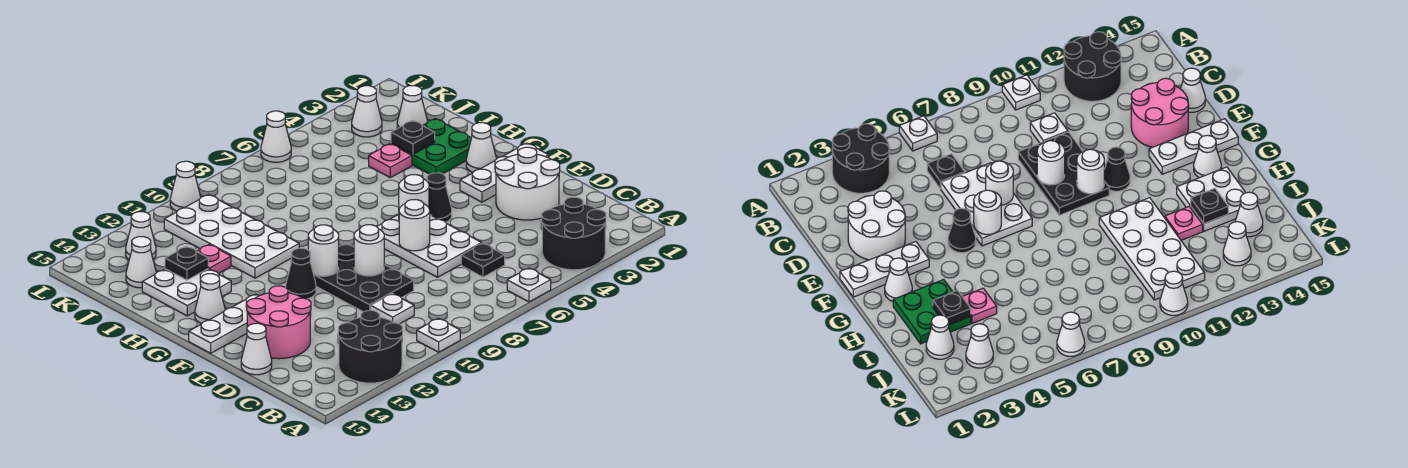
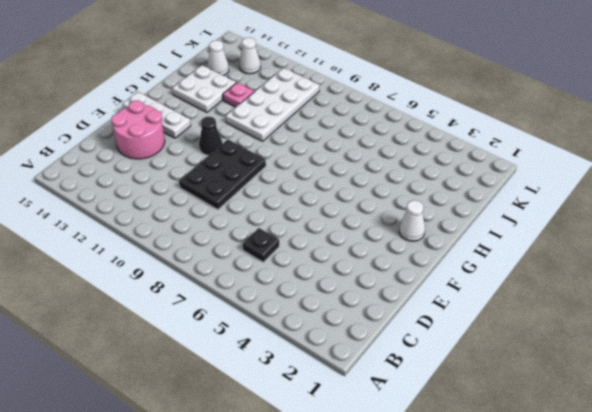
none -> black round brick A3:B4 level 1
none -> white plate A6 level 1
none -> white plate A10 level 1
none -> black round brick A12:B13 level 1

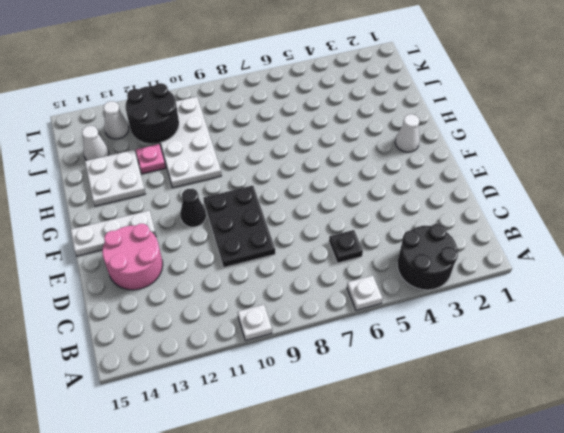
black round brick J11:K12 level 2 -> black round brick A12:B13 level 1
none -> white plate C10 level 1
none -> white round brick D2:E3 level 1
none -> white plate D6:F7 level 1
none -> white cone D15 level 1

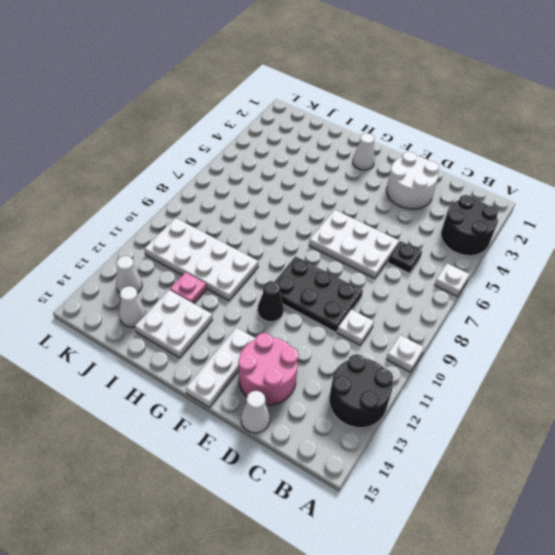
none -> white plate F1:F3 level 1
none -> black cone F5 level 1
none -> white cone G14 level 1
none -> green plate H2:I3 level 1

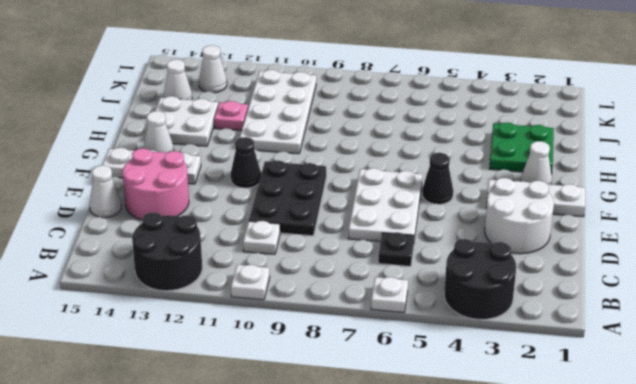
none -> pink plate I4 level 1
none -> white cone J2 level 1
none -> white cone K3 level 1
none -> white cone L6 level 1

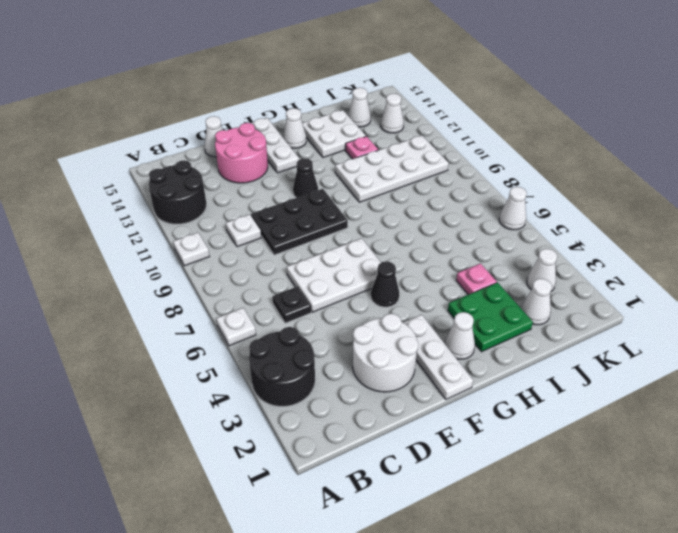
none -> white cone L10 level 1
none -> white round brick E7 level 2
none -> white round brick E9 level 2
none -> white round brick F6 level 2

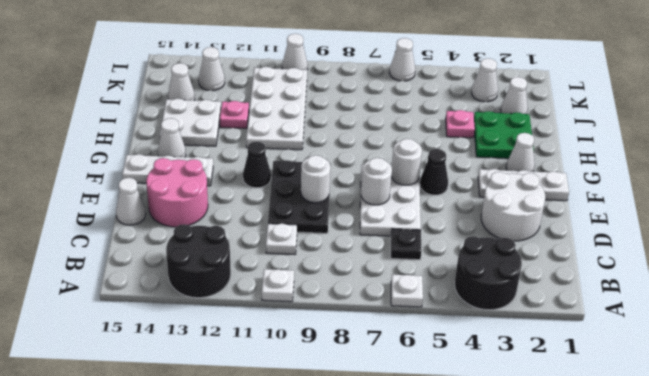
none -> white round brick F10 level 2
none -> black plate I3 level 2
none -> black plate I13 level 2

